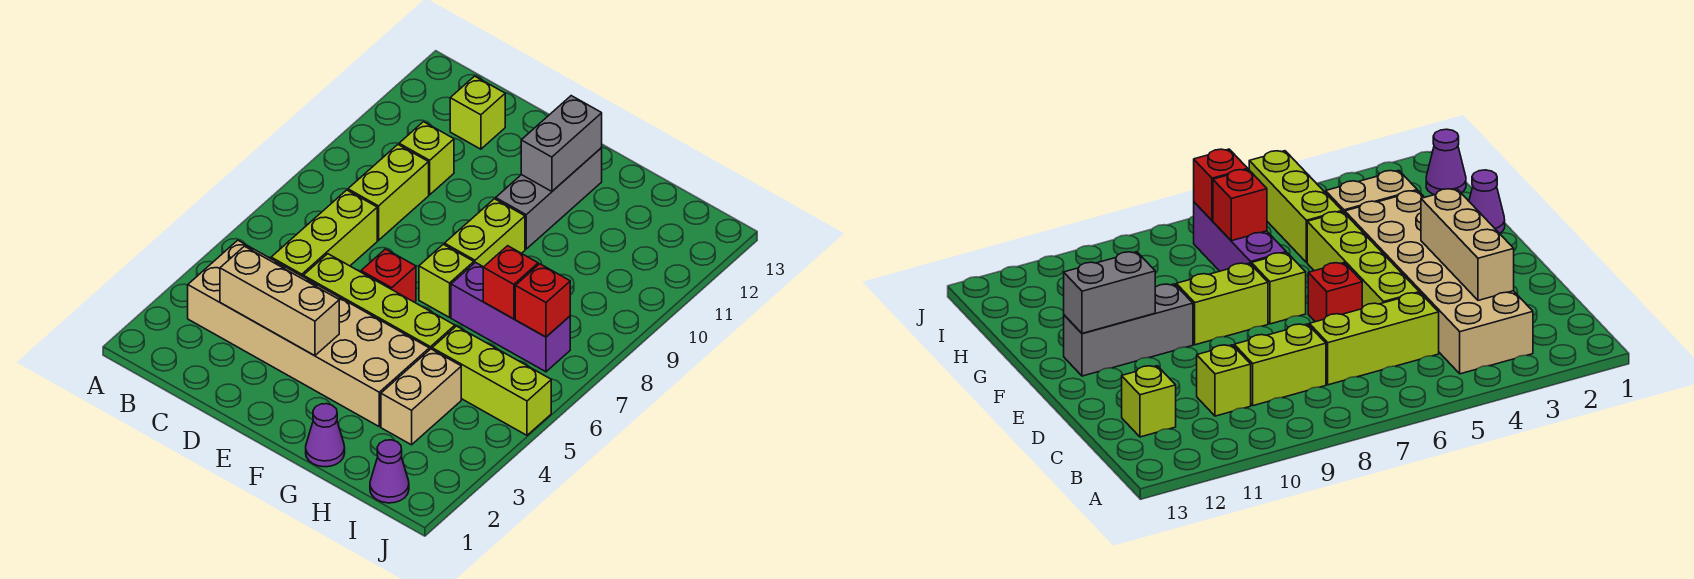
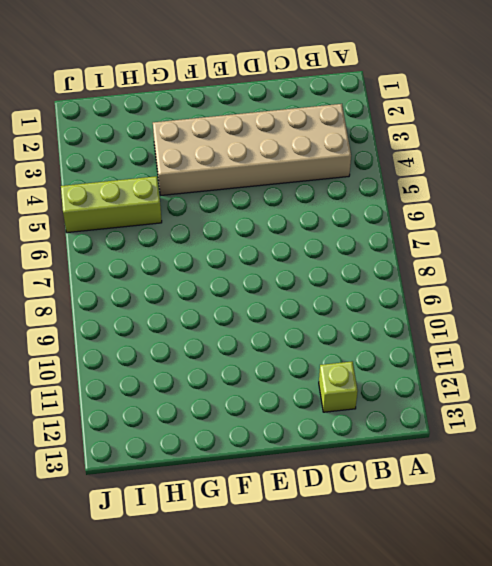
none -> lime brick C5:C7 level 1
none -> lime brick C8:C9 level 1
none -> lime brick C10 level 1

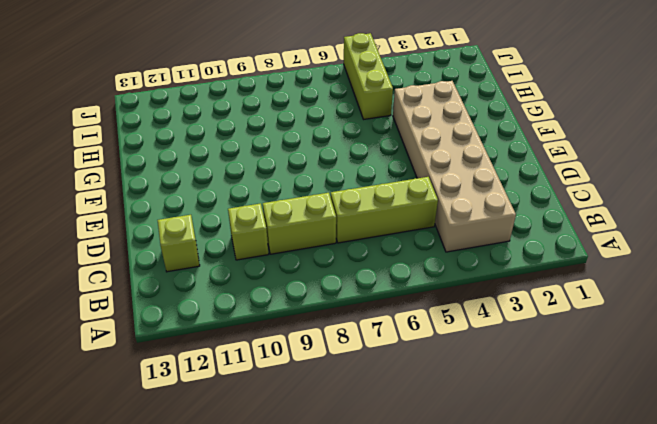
none -> lime brick D5:G5 level 1
none -> red brick E6 level 1
none -> lime brick F7 level 1

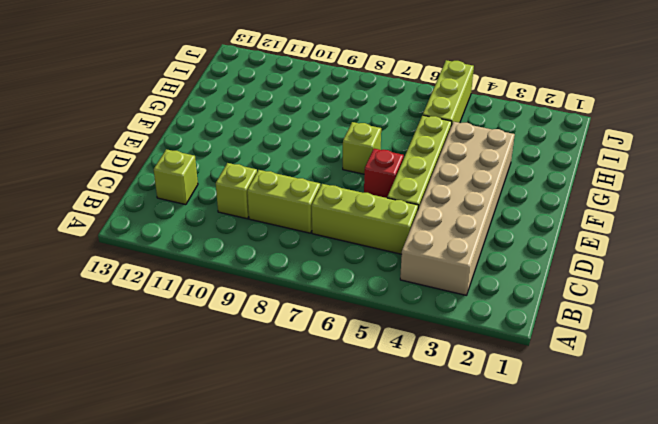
none -> lime brick F8:F9 level 1
none -> grey brick F10:F12 level 1
none -> purple cone G1 level 1

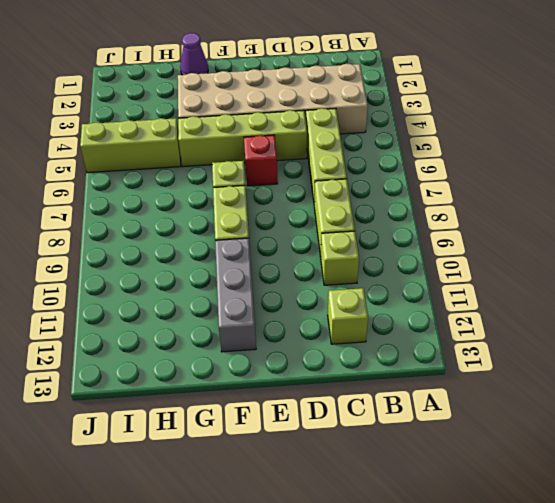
none -> purple brick G7:I7 level 1
none -> tan brick H3:H4 level 1
none -> purple cone I1 level 1

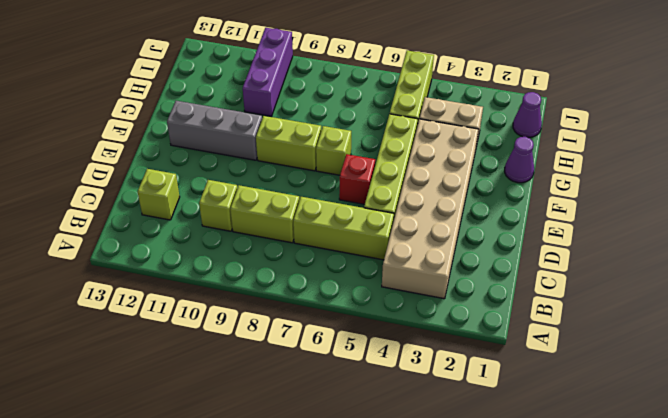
purple brick H10:J10 level 1 -> purple brick G7:I7 level 1
none -> tan brick C3:E3 level 2
none -> grey brick F11:F12 level 2
none -> red brick H7 level 2

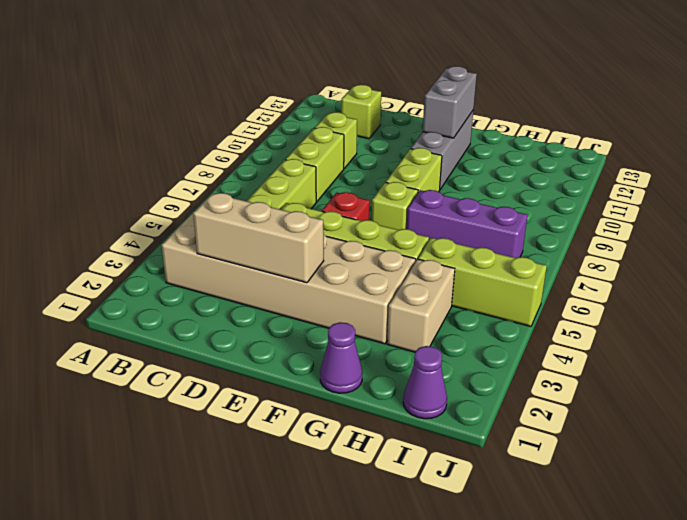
none -> red brick H7 level 2
none -> red brick I7 level 2

